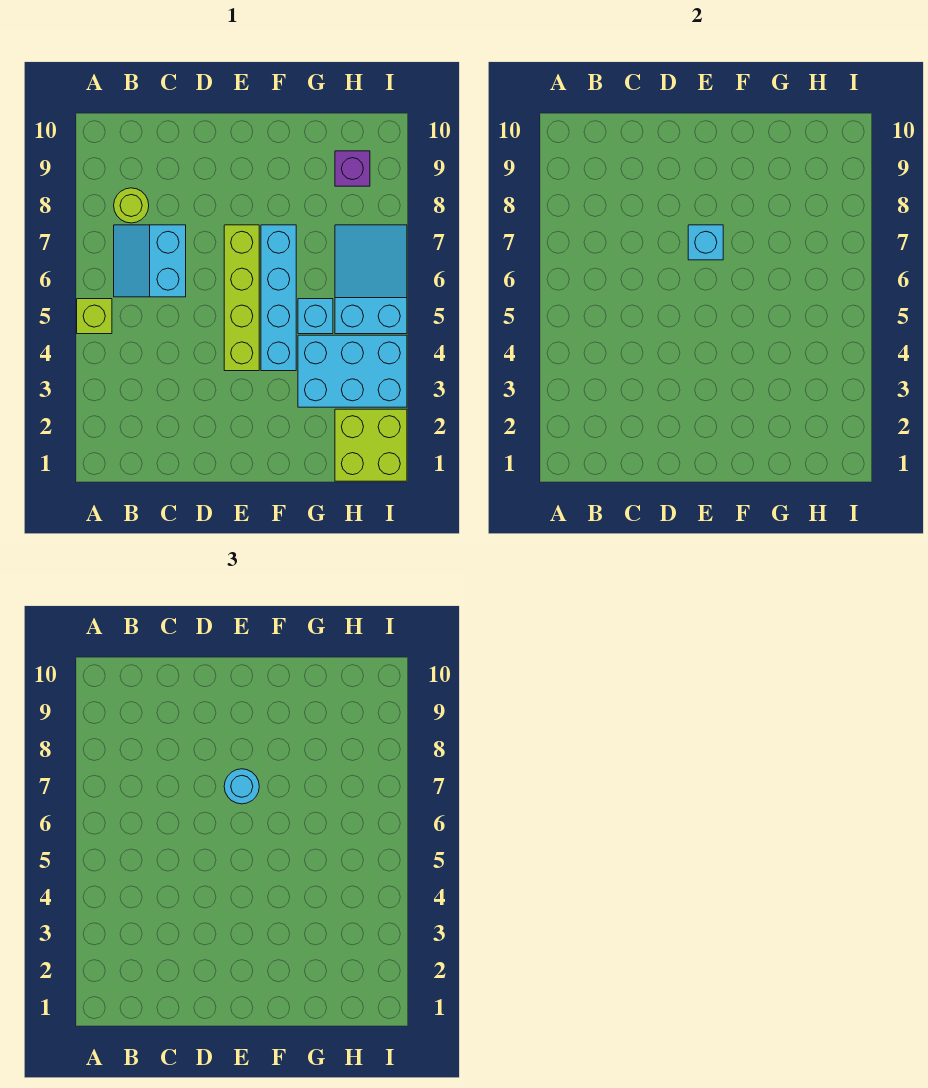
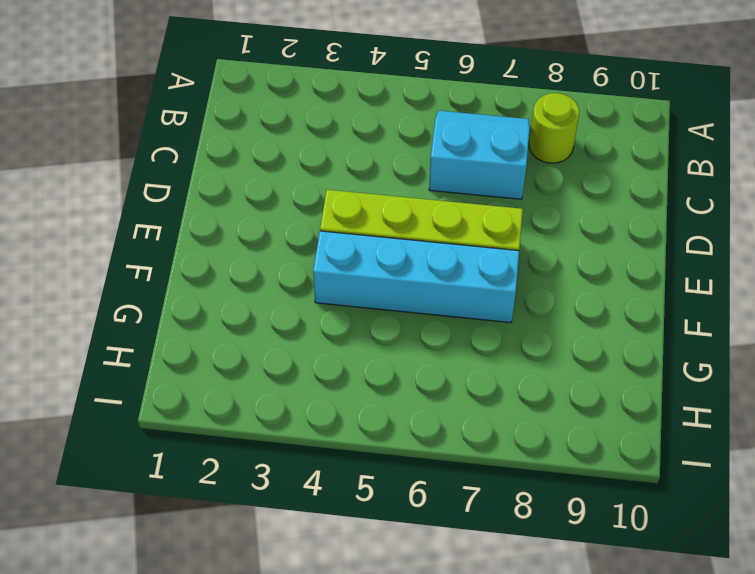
none -> lime brick A5 level 1
none -> cyan brick G3:I4 level 1
none -> cyan brick G5 level 1

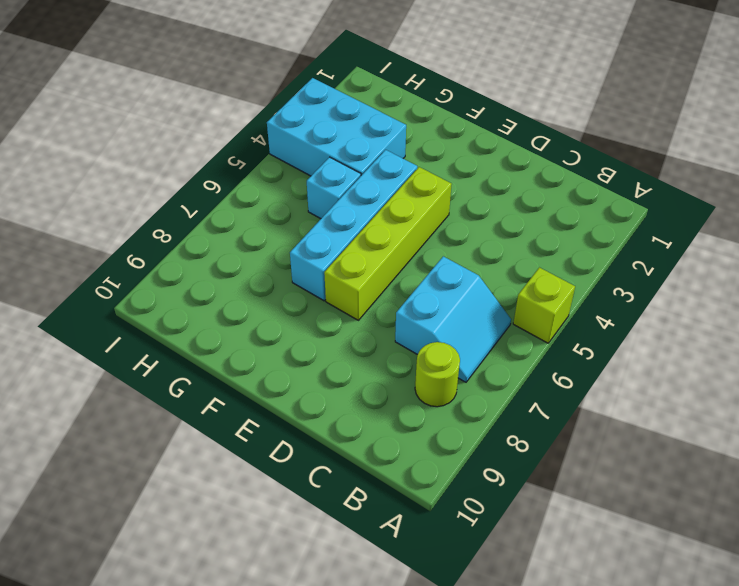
none -> lime brick H1:I2 level 1
none -> cyan slope H5:I7 level 1 top 5
none -> purple brick H9 level 1

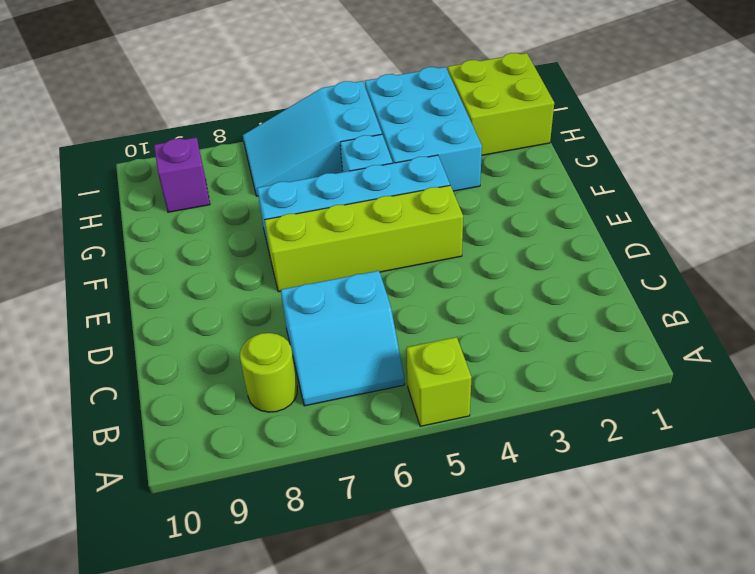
none -> cyan brick E7 level 2
none -> cyan round brick E7 level 3

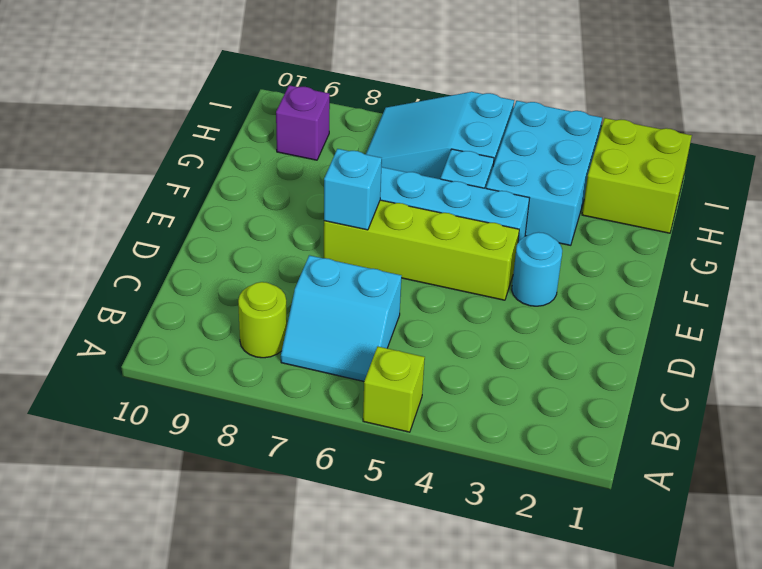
cyan round brick E3 level 1 -> cyan round brick E7 level 3

